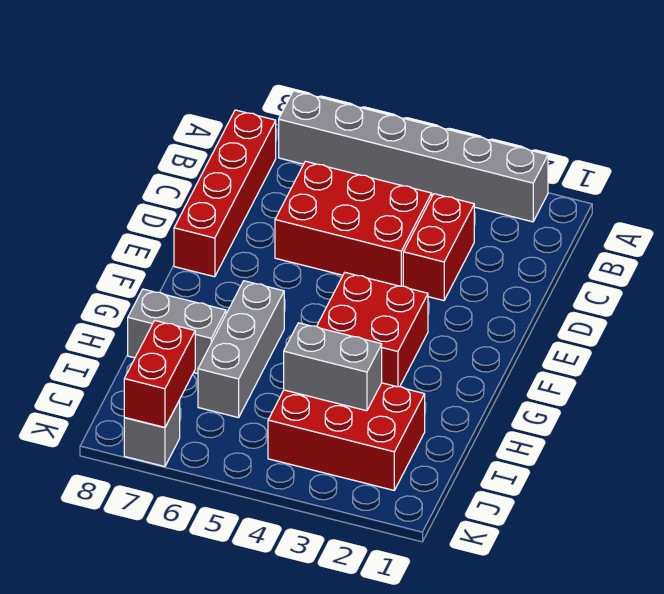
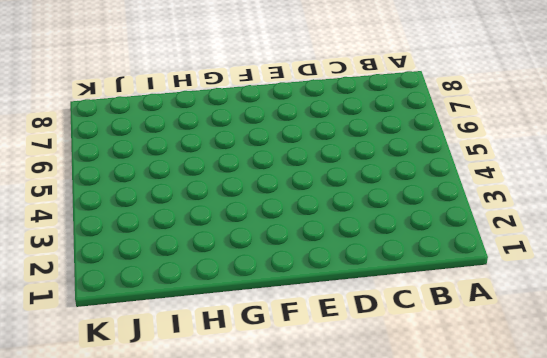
none -> grey brick A2:A7 level 1
none -> red brick B8:E8 level 1

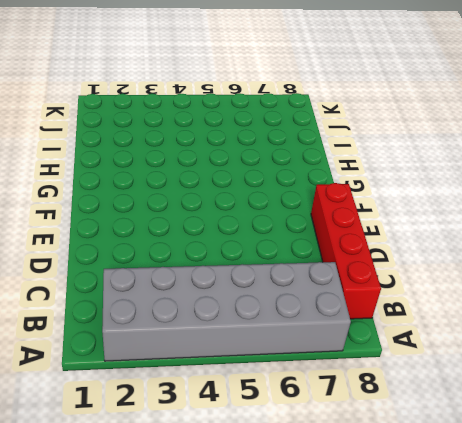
grey brick A2:B7 level 1 -> grey brick A2:A7 level 1
none -> red brick C3:D3 level 1
none -> red brick C4:D6 level 1

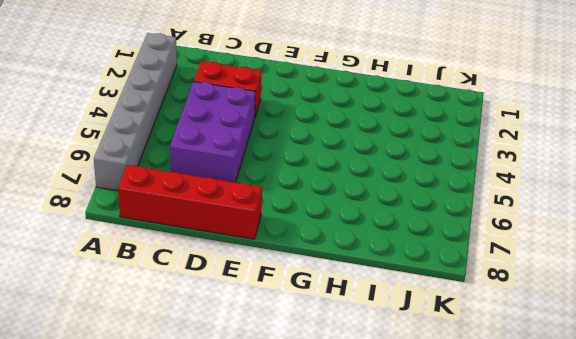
purple brick C4:D6 level 1 -> red brick C4:D6 level 1
none -> red brick F3:G4 level 1
none -> grey brick G6:I6 level 1

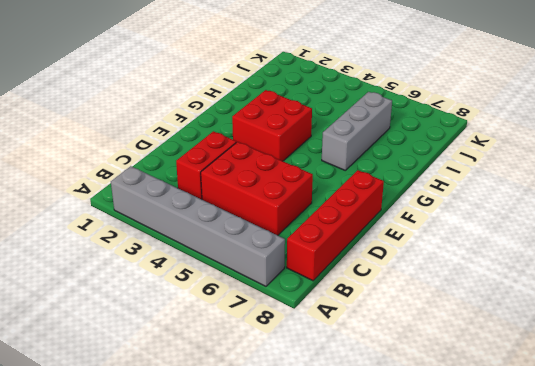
none -> grey brick H7:H8 level 1
none -> red brick I2:J4 level 1

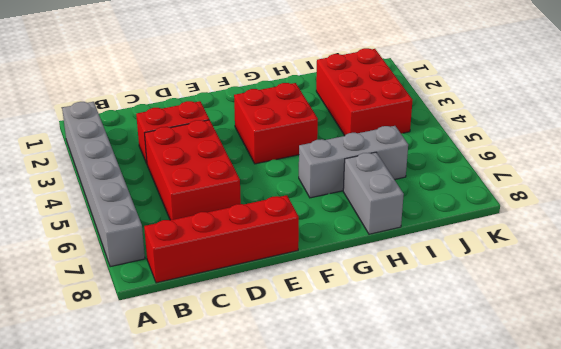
none -> grey brick K7 level 1
none -> grey brick I3:I4 level 2

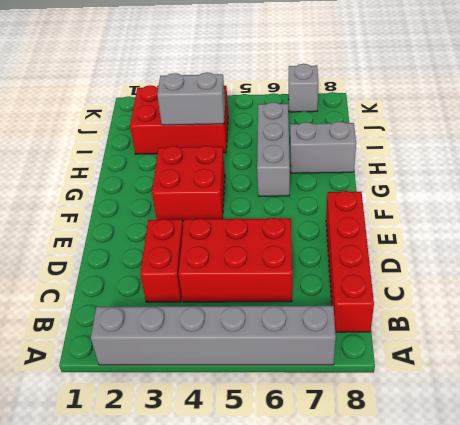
none -> red brick J7:K7 level 2

